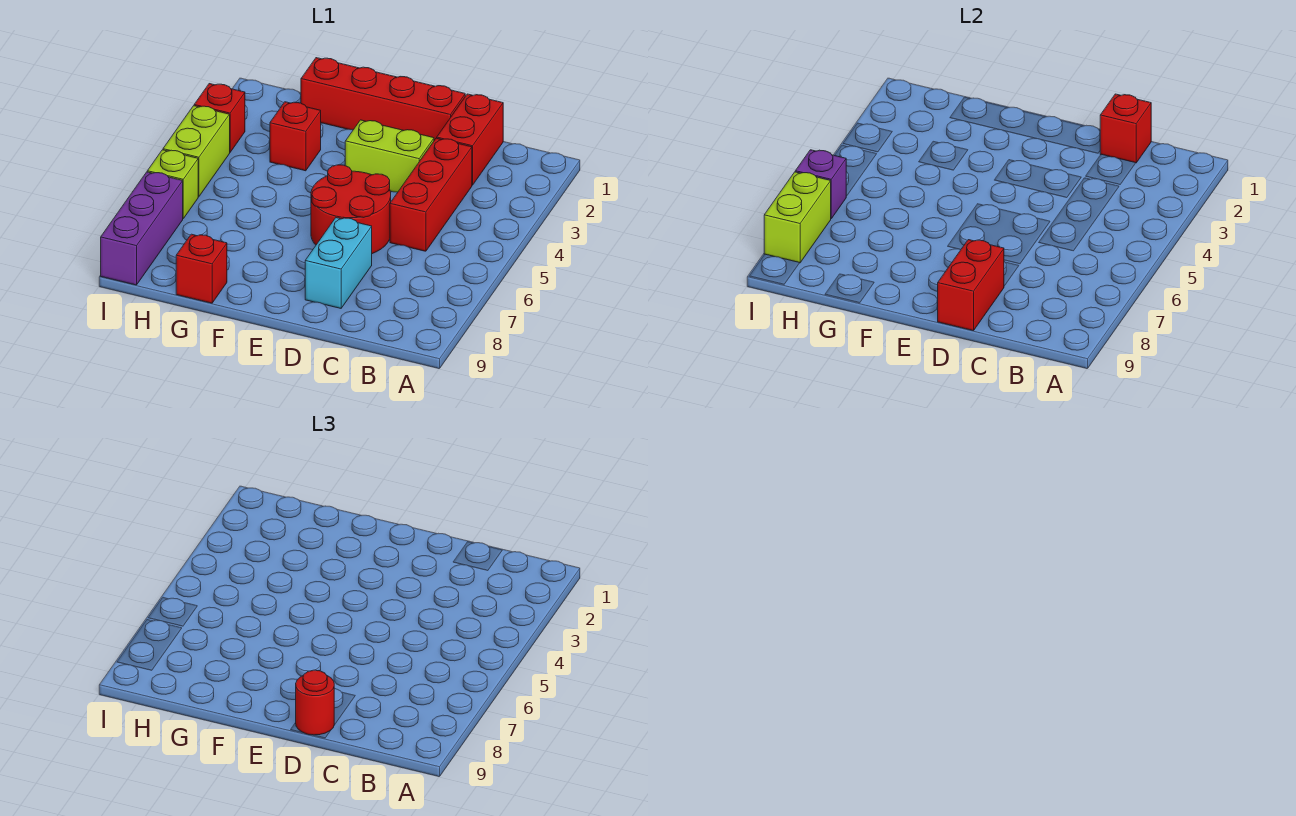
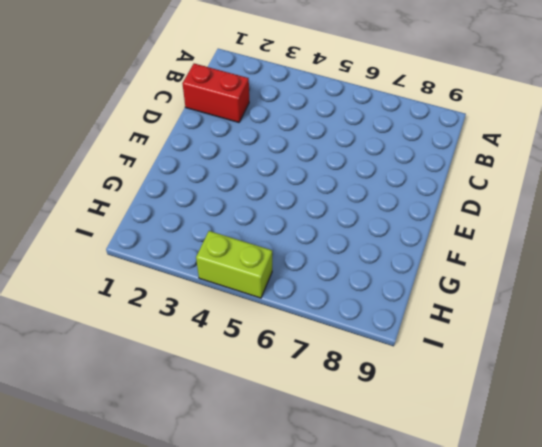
none -> red brick C3:C5 level 1
none -> red brick D1:G1 level 1
none -> lime brick D3:E3 level 1

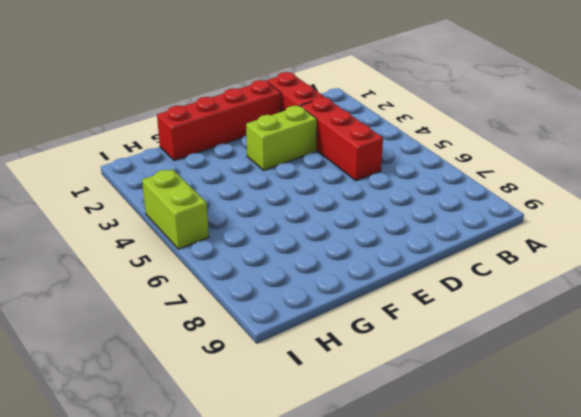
none -> red round brick D5:E6 level 1
none -> cyan brick D7:D8 level 1
none -> red brick G3 level 1

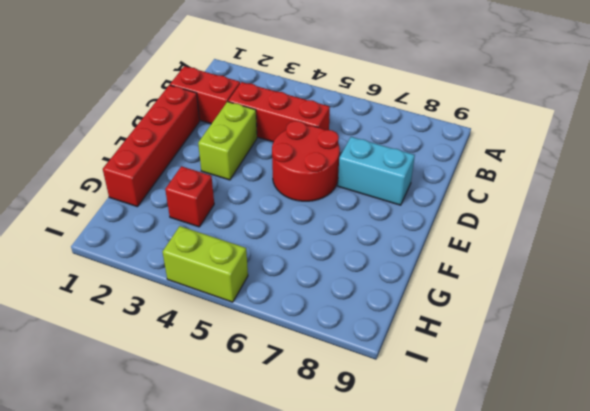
none -> red brick G9 level 1
none -> red brick I3 level 1
none -> lime brick I6 level 1

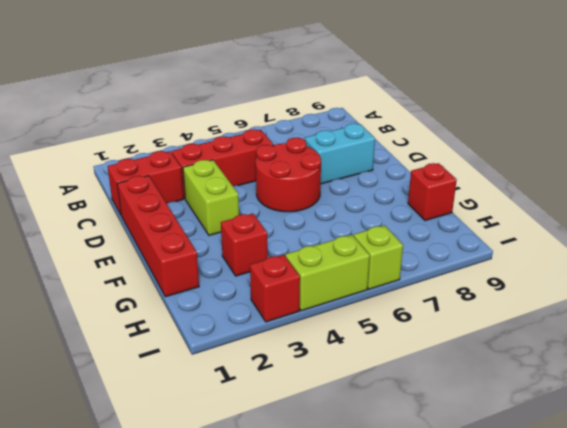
none -> purple brick I7:I9 level 1
none -> red brick C1 level 2
none -> red brick D8:D9 level 2

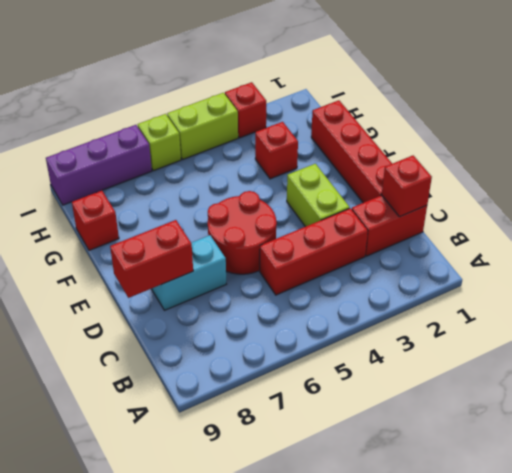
none -> purple brick I6 level 2
none -> lime brick I7:I8 level 2
none -> red round brick D9 level 3

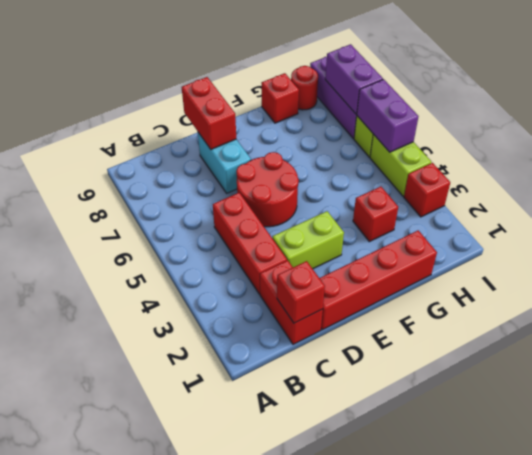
red round brick H9 level 1 -> red round brick D9 level 3
purple brick I5:I6 level 2 -> purple brick I6 level 2
purple brick I7:I8 level 2 -> lime brick I7:I8 level 2

